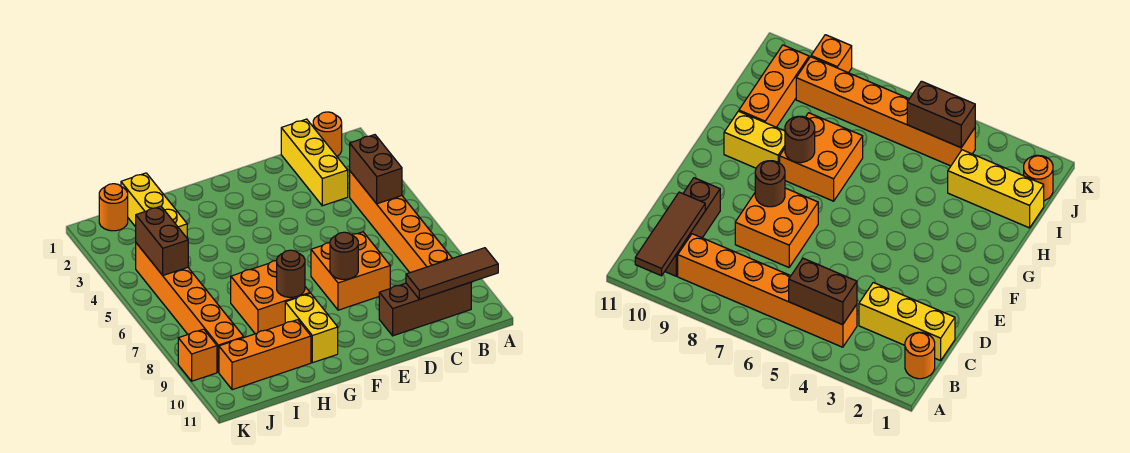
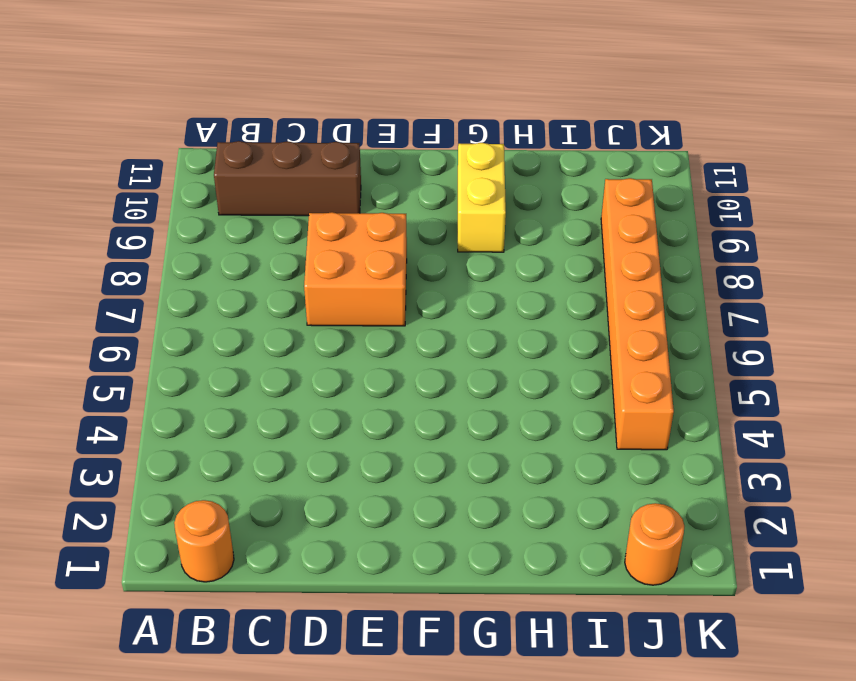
none -> orange brick B4:B9 level 1
none -> yellow brick C1:C3 level 1
none -> orange brick G7:H8 level 1

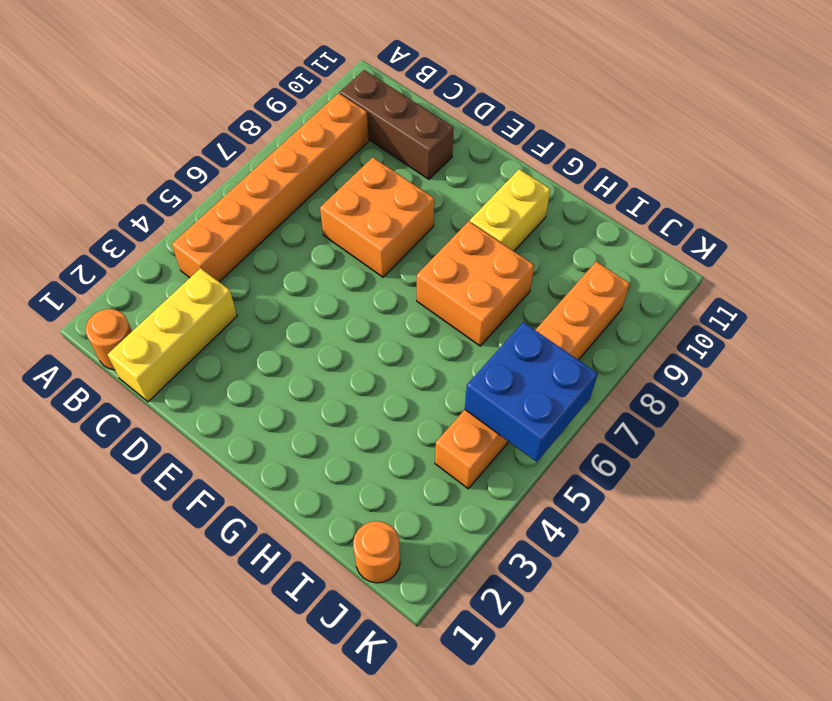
blue brick J5:K6 level 2 -> brown brick J4:J5 level 2
none -> orange brick H10:J10 level 1
none -> yellow brick I1:I3 level 1
none -> orange brick K9 level 1

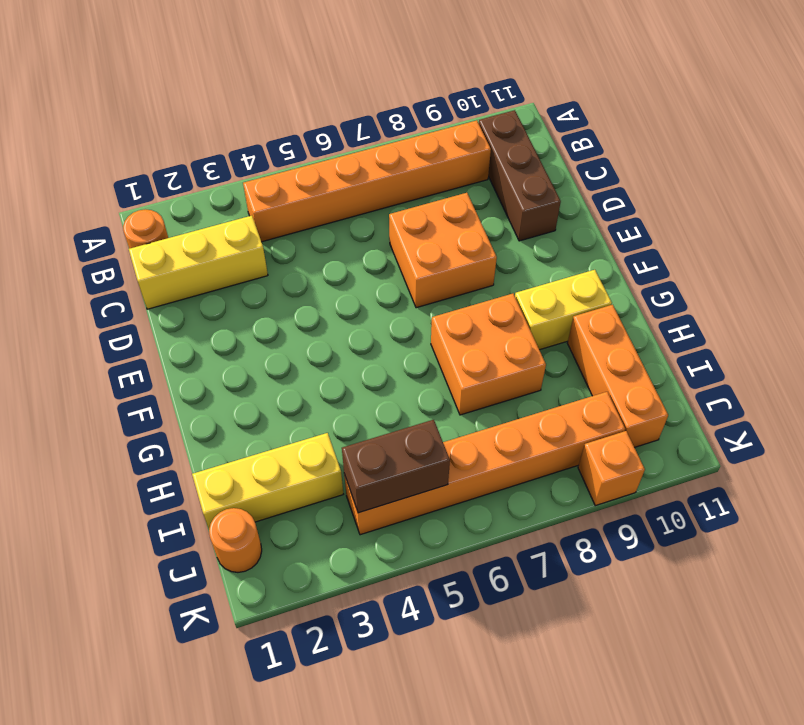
none -> brown tile A10:C10 level 2
none -> brown brick B4:B5 level 2
none -> brown round brick E8 level 2

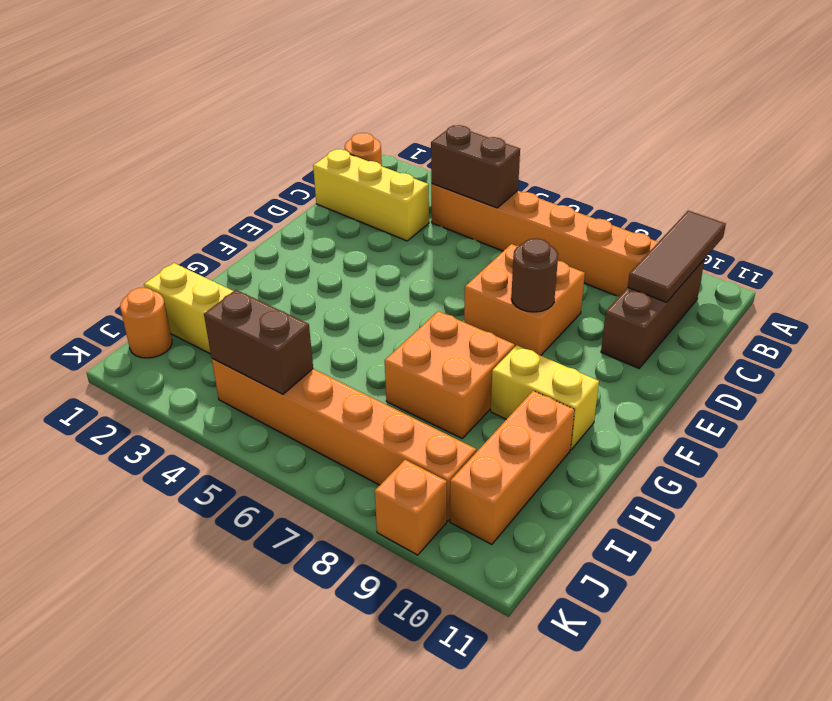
none -> brown round brick G8 level 2

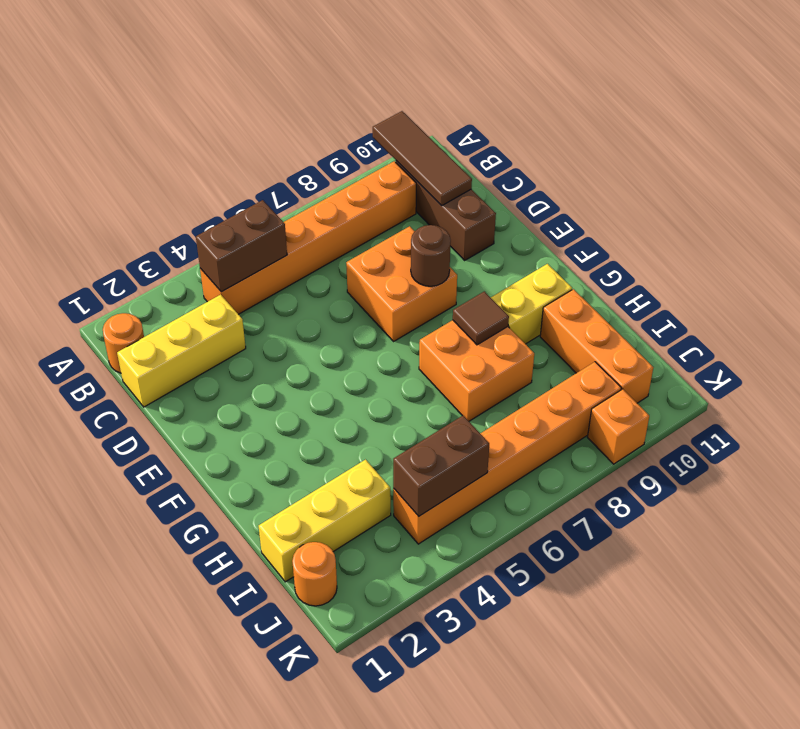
brown tile G8 level 2 -> brown round brick G8 level 2

